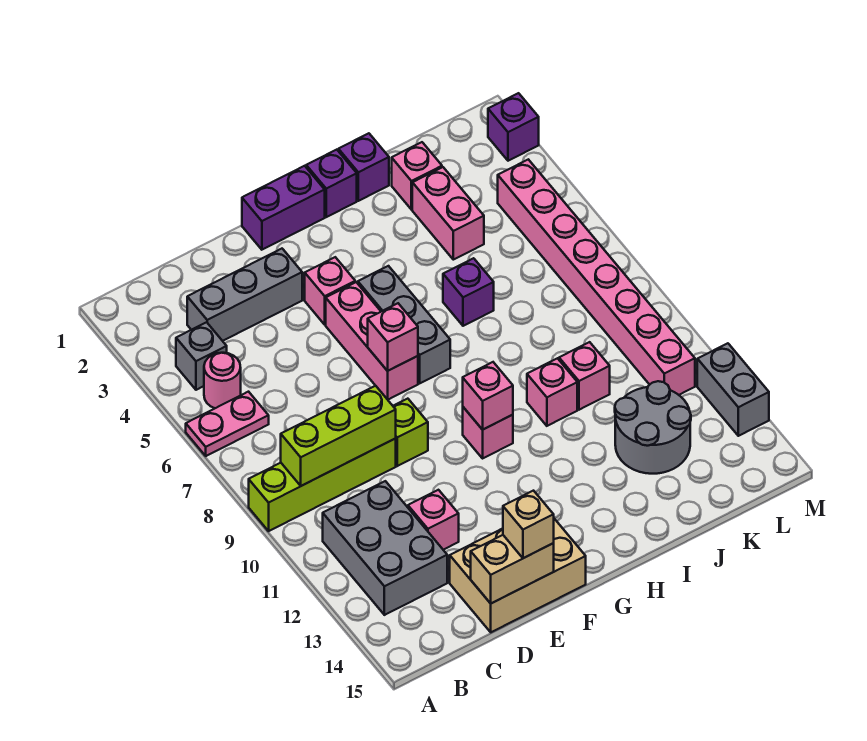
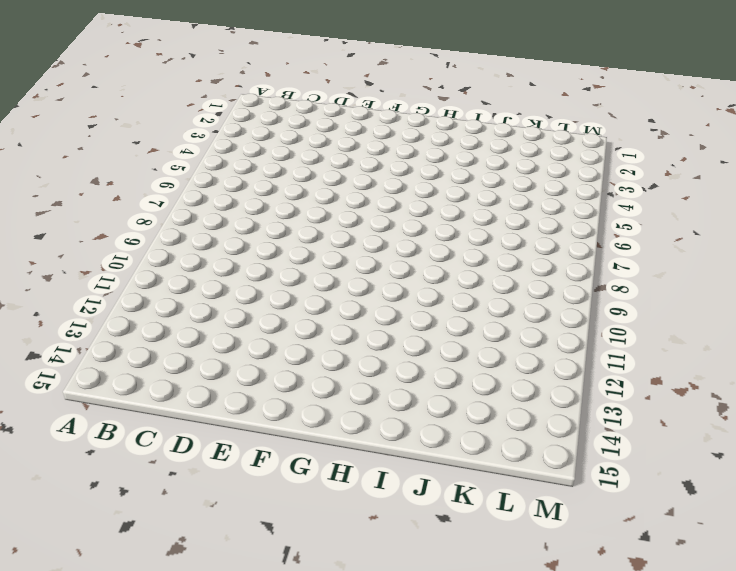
none -> pink plate A6:B6 level 1
none -> lime brick A9:D9 level 1
none -> grey brick B4 level 1
none -> pink round brick B5 level 1

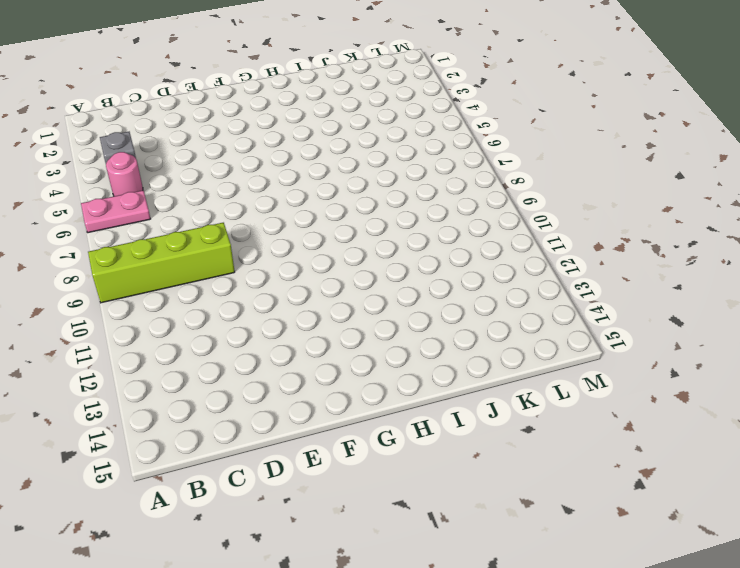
none -> grey brick B11:C13 level 1
none -> grey brick C3:E3 level 1
none -> pink brick D12 level 1
none -> tan brick D14:F15 level 1

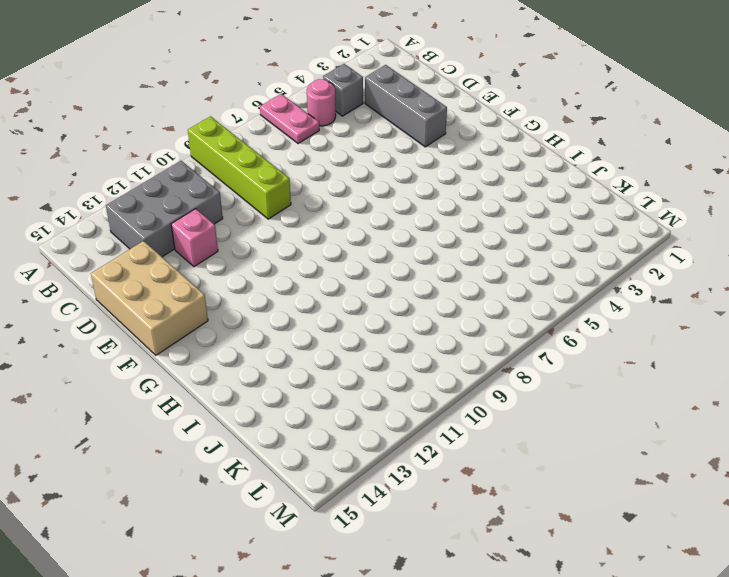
none -> lime brick E9 level 1
none -> purple brick F1:G1 level 1
none -> pink brick F4 level 1
none -> pink brick F5:F7 level 1

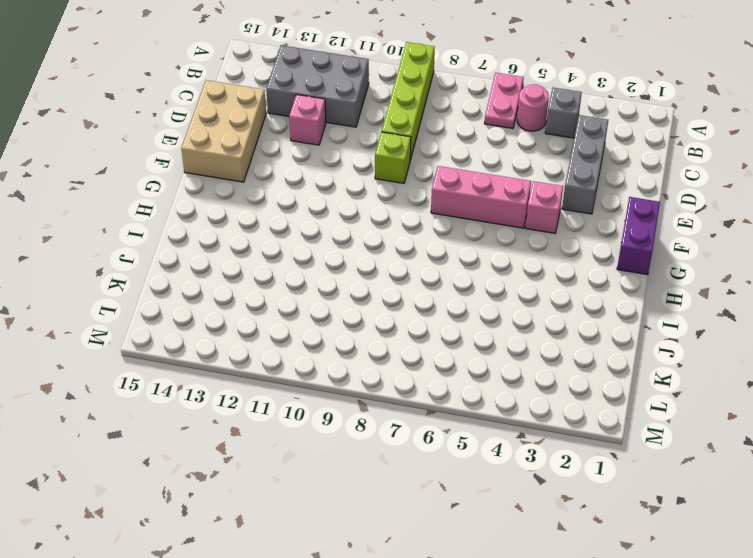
none -> grey brick G5:G7 level 1
none -> pink brick G10 level 1
none -> purple brick H1 level 1
none -> purple brick I1 level 1

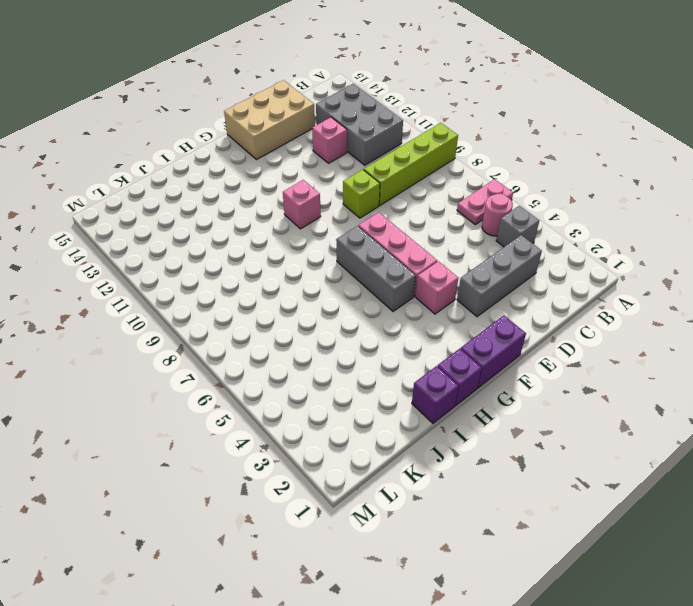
none -> purple brick I6 level 1
none -> pink brick I10 level 1
none -> pink brick J2 level 1
none -> pink brick J3:J4 level 1

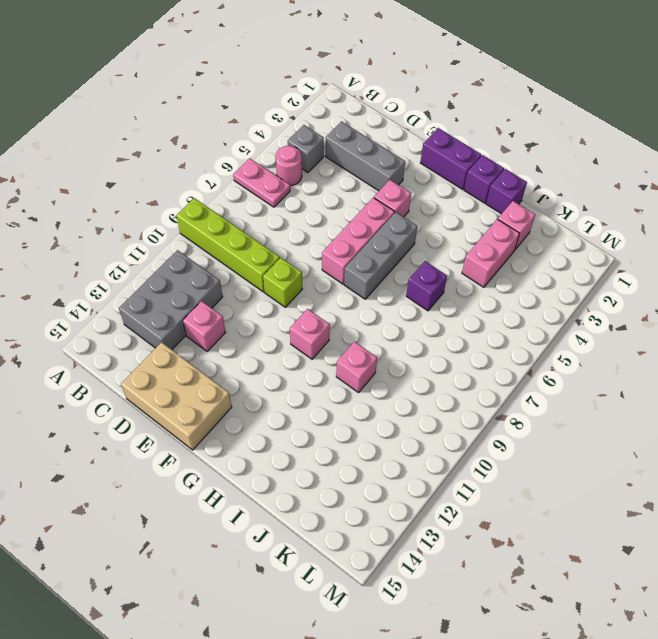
none -> pink brick J10 level 1
none -> grey round brick J12:K13 level 1
none -> pink brick L4:L11 level 1
none -> purple brick M2 level 1

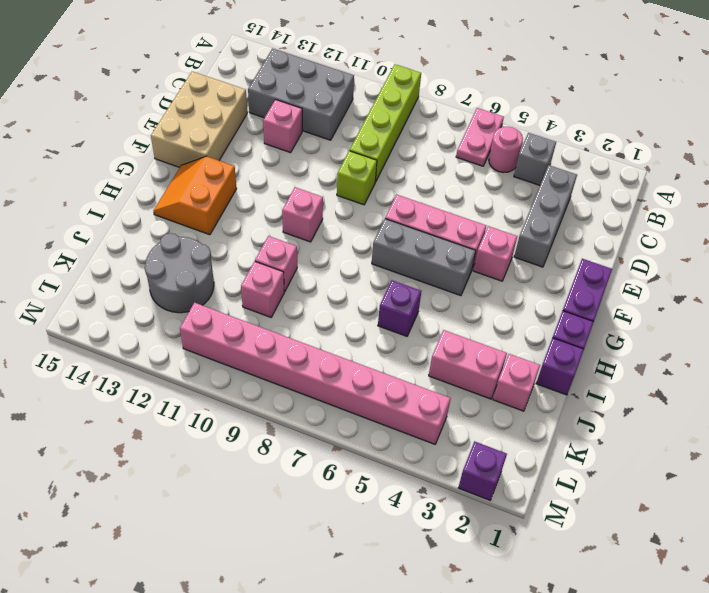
orange slope G13:H14 level 1 top 13 -> none
none -> grey brick M12:M13 level 1
none -> lime brick B9:D9 level 2
none -> tan brick D15:E15 level 2
none -> pink brick F7 level 2

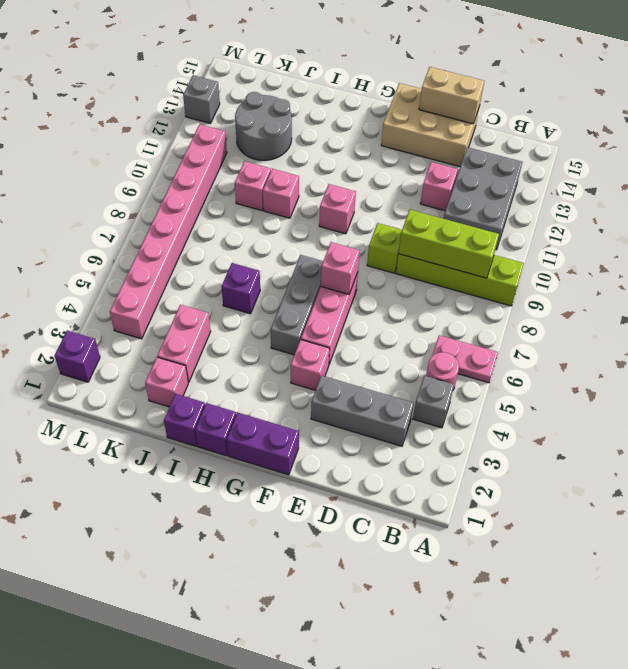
grey brick M13 level 1 -> grey brick M12:M13 level 1
none -> pink brick G10 level 2
none -> tan brick E15 level 3

